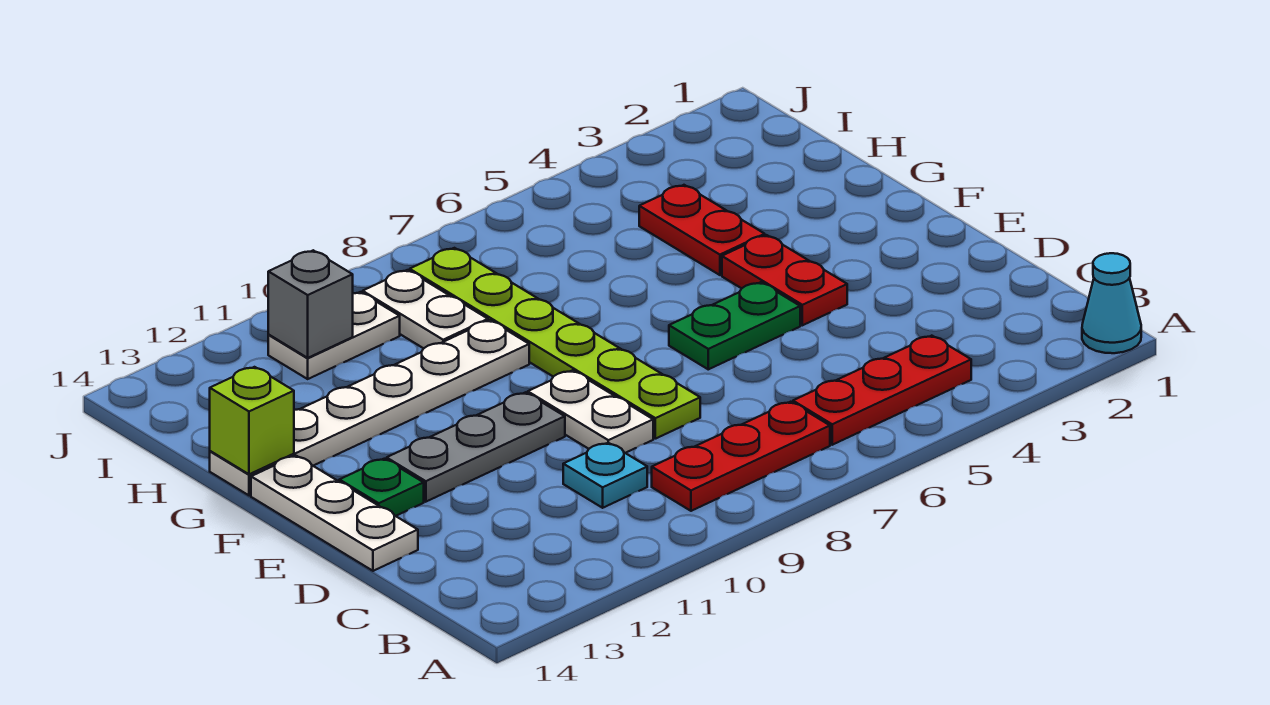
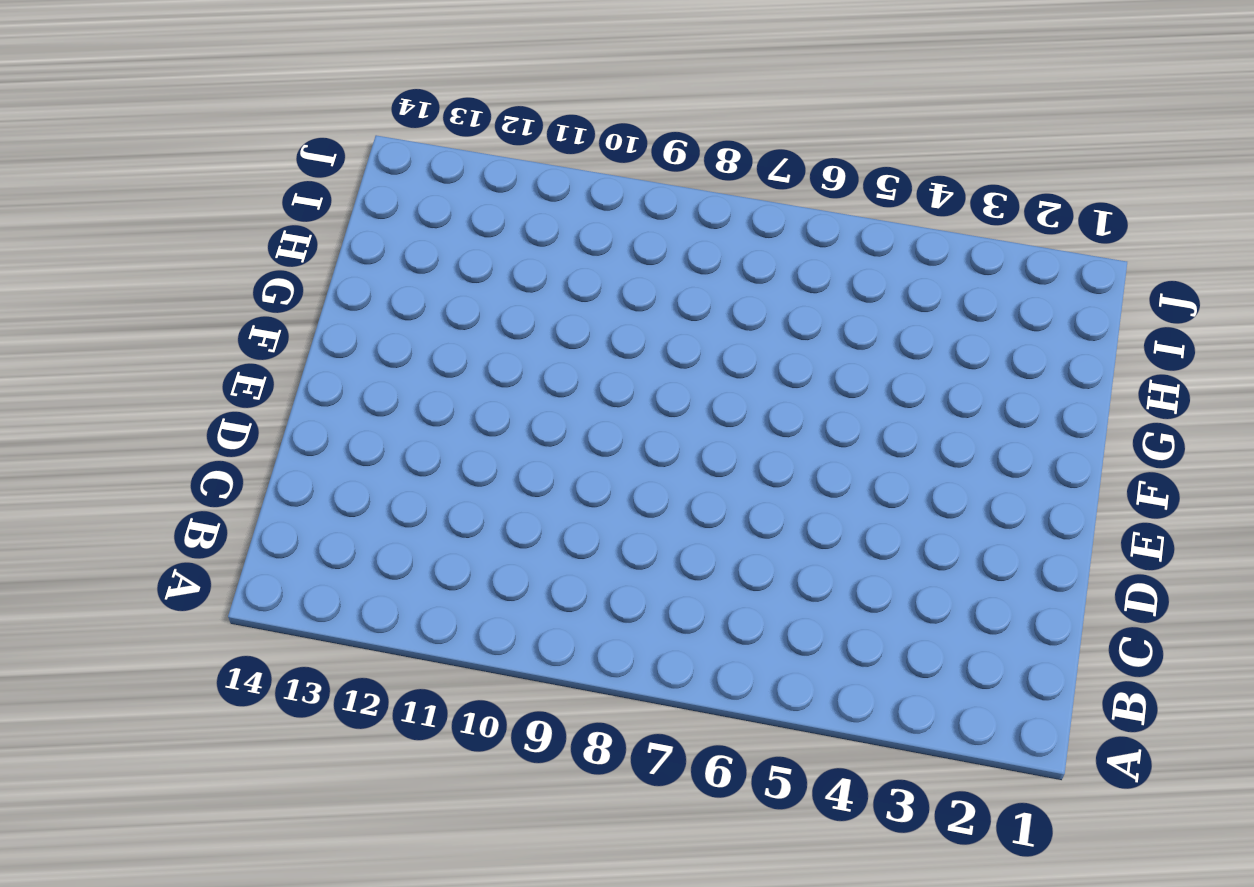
none -> cyan cone A1 level 1
none -> red plate B4:B6 level 1
none -> red plate B7:B9 level 1

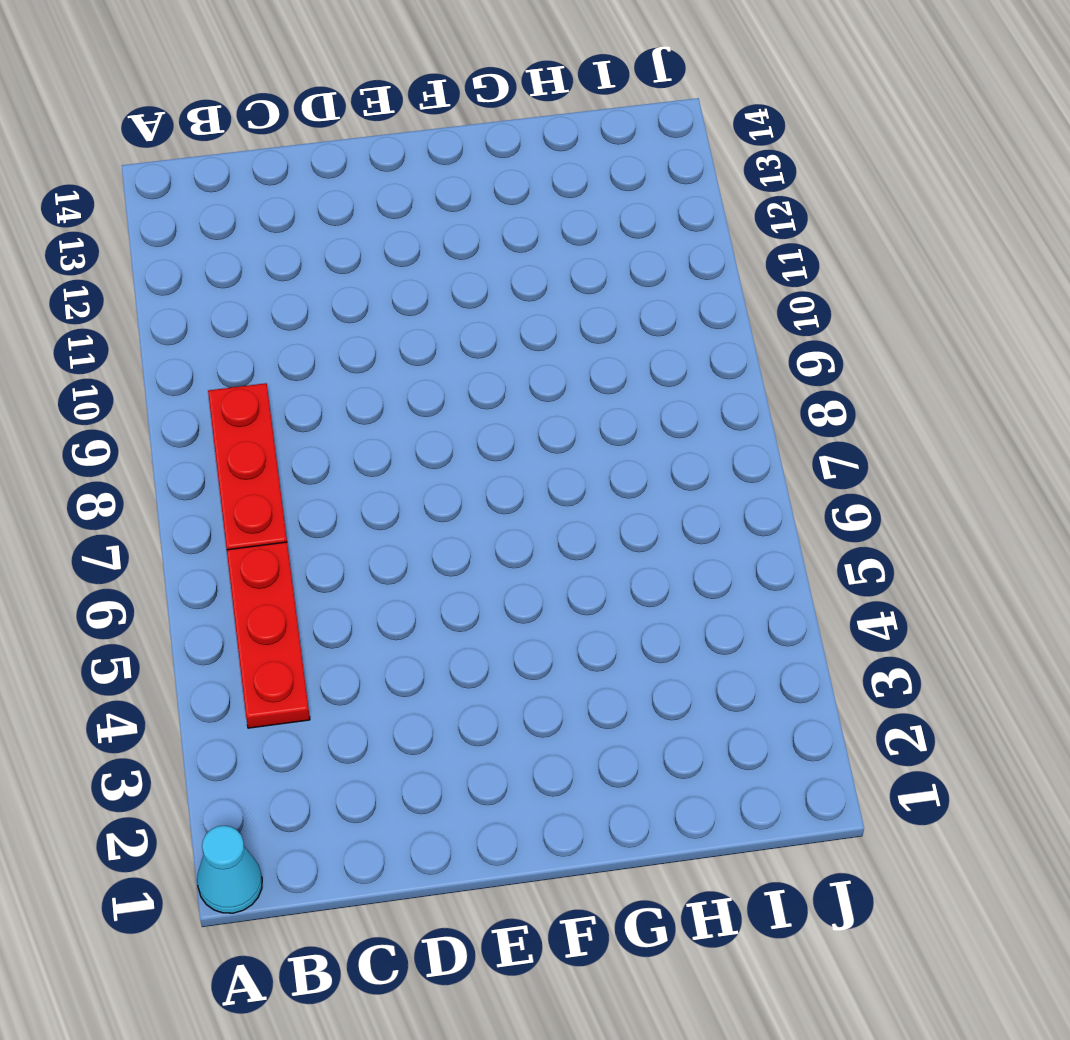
none -> cyan plate C10 level 1
none -> lime plate D8:I8 level 1
none -> white plate D9:E9 level 1

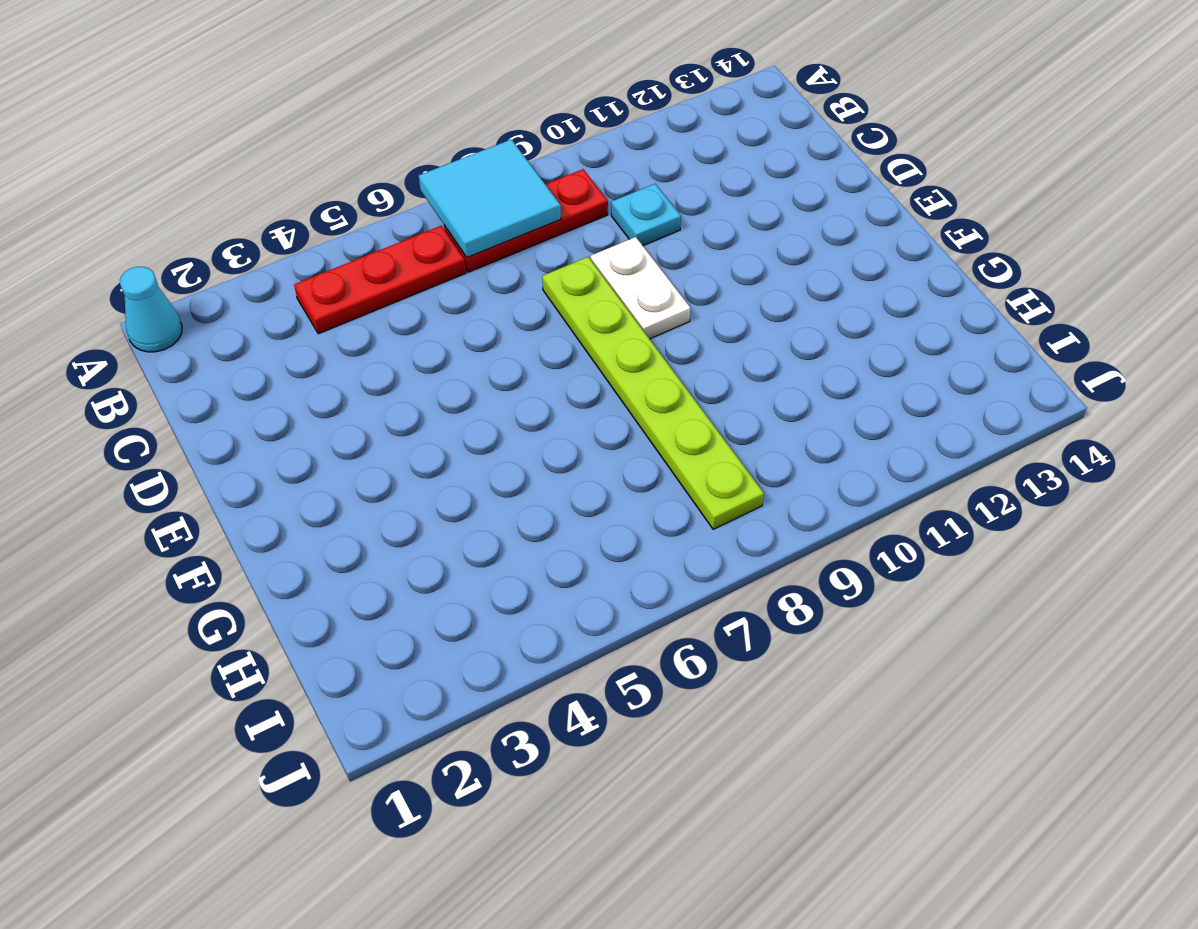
cyan tile A7:B8 level 2 -> none
none -> white plate D14:F14 level 1
none -> red plate E4:F4 level 1
none -> green plate E5:E6 level 1

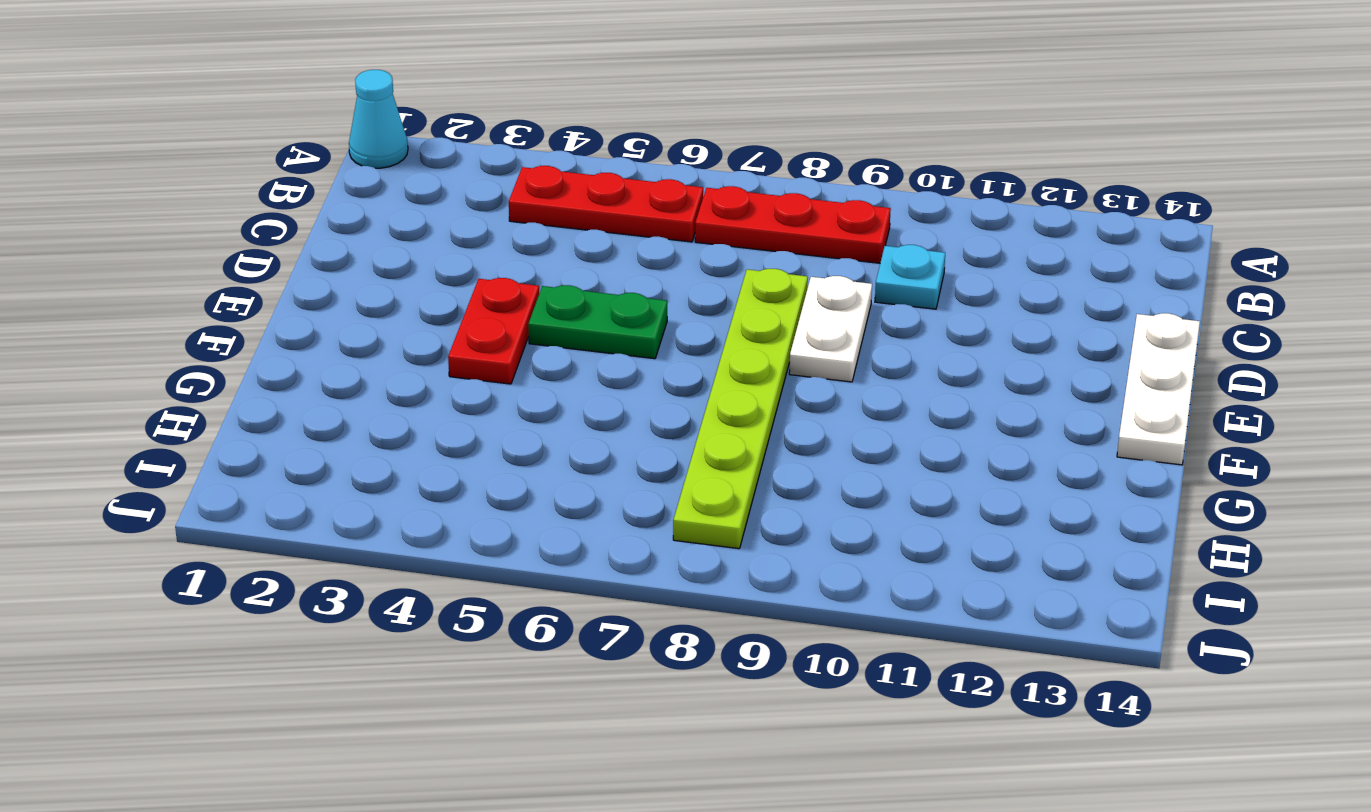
none -> grey plate E10:E12 level 1
none -> green plate E13 level 1
none -> red plate G4:H4 level 1

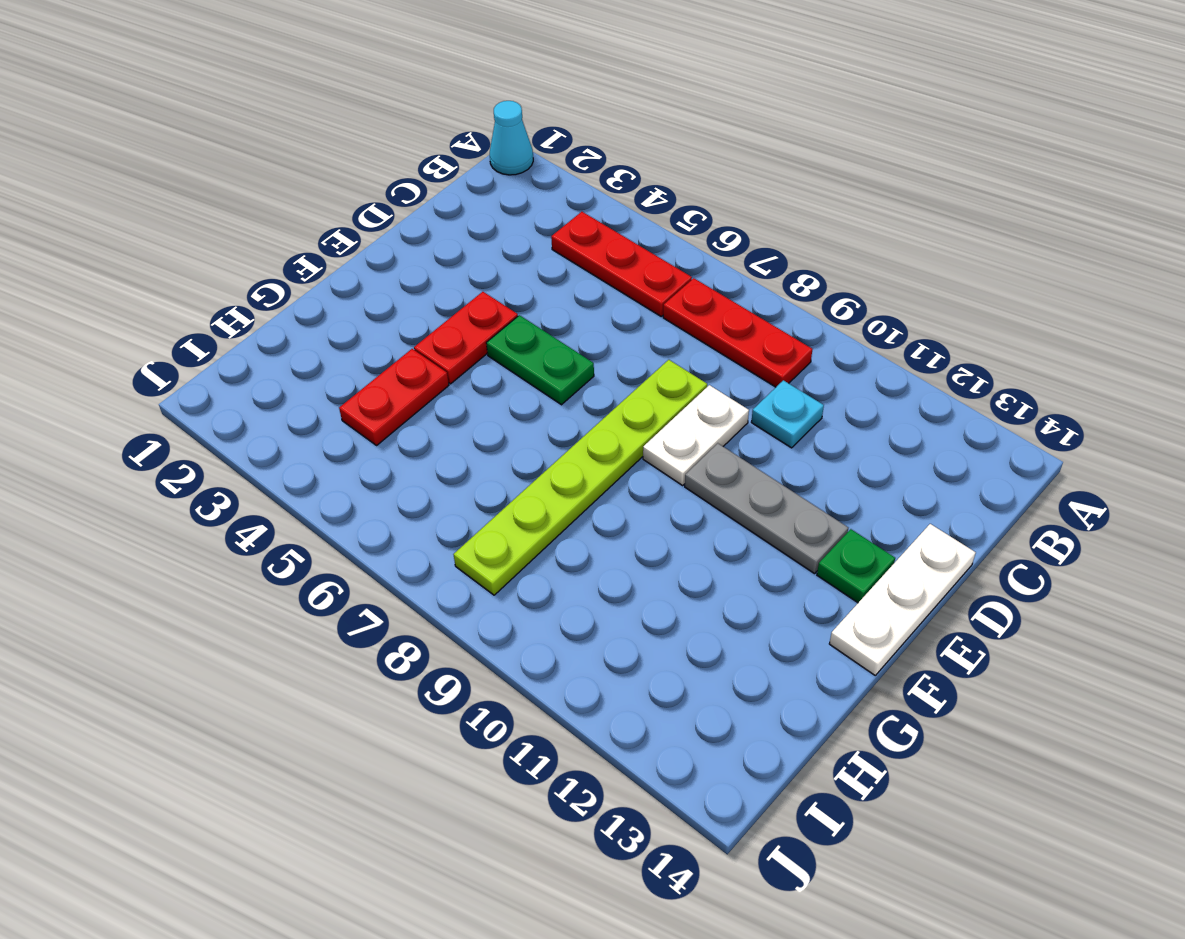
none -> white plate G9:G14 level 1
none -> white plate H9:I9 level 1
none -> white plate I10:I11 level 1

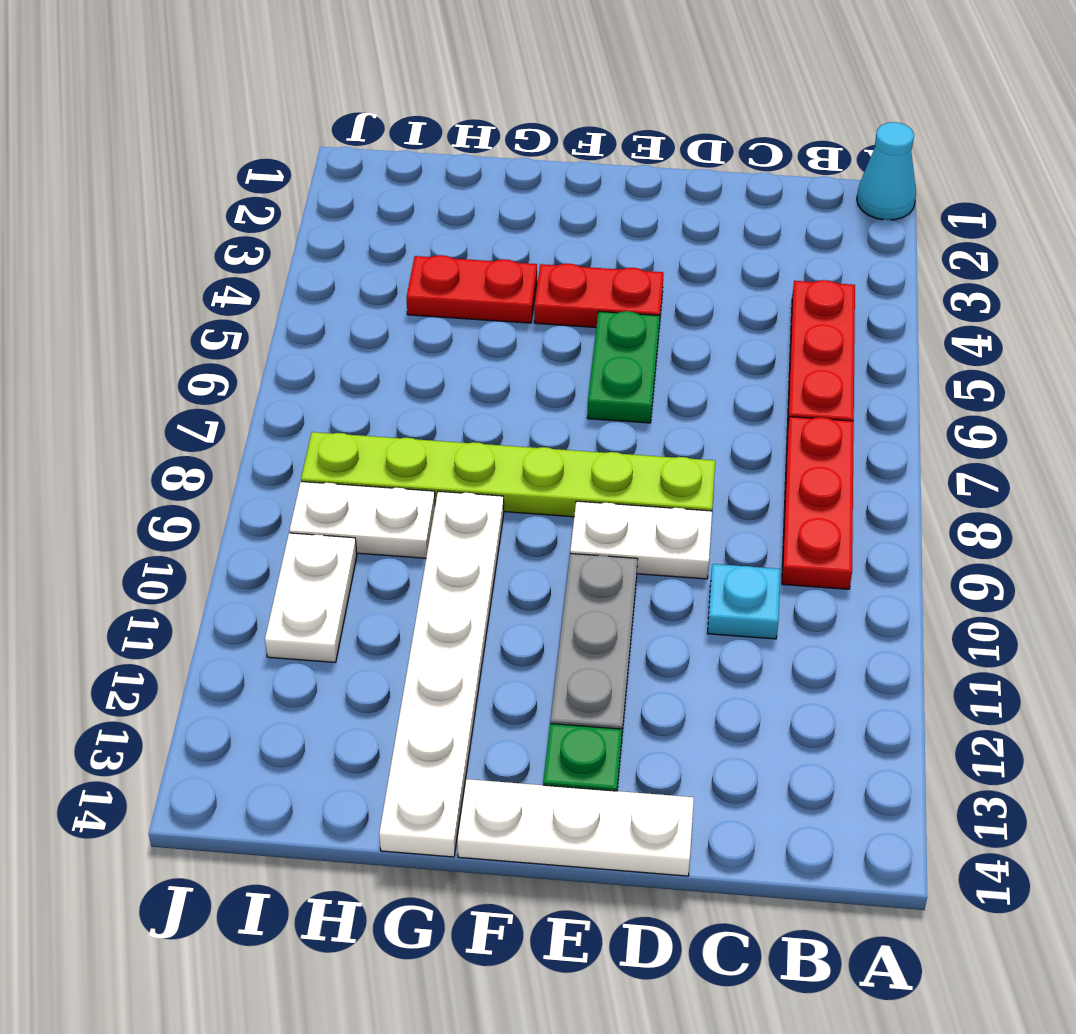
none -> lime brick G14 level 2
none -> grey brick I11 level 2

